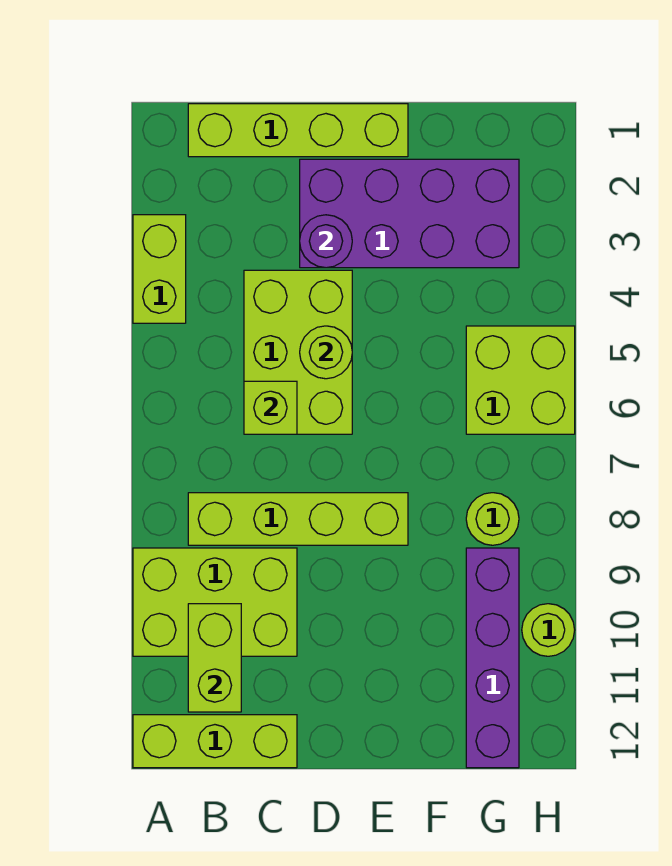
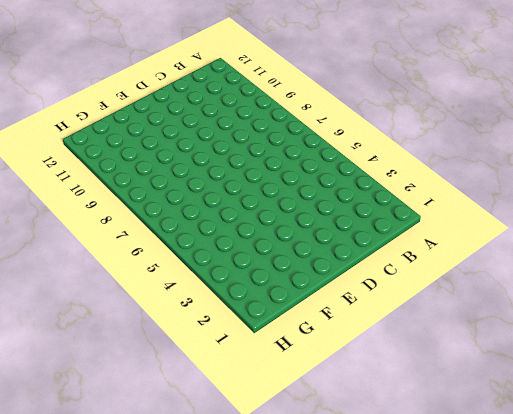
none -> lime brick A3:A4 level 1
none -> lime brick A9:C10 level 1
none -> lime brick A12:C12 level 1

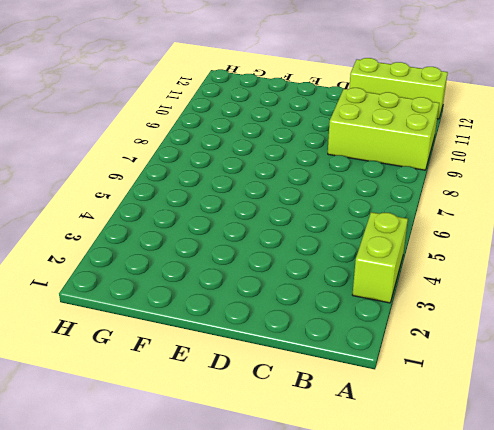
none -> lime brick B1:E1 level 1
none -> lime brick B8:E8 level 1
none -> lime brick C4:D6 level 1

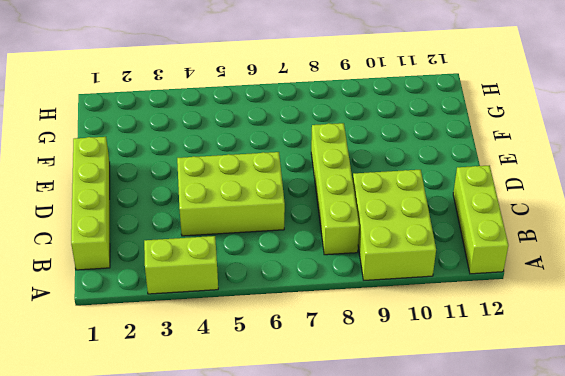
none -> purple brick D2:G3 level 1
none -> lime brick G5:H6 level 1
none -> lime round brick G8 level 1

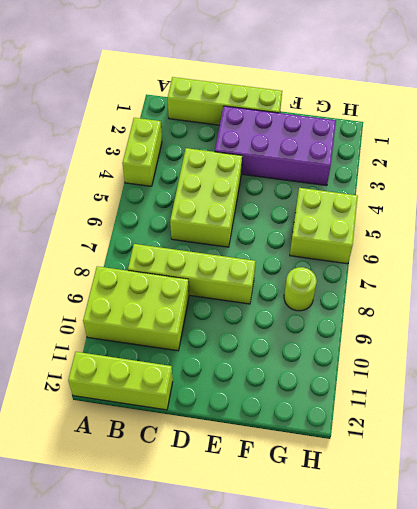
none -> purple brick G9:G12 level 1
none -> lime round brick H10 level 1
none -> lime brick B10:B11 level 2

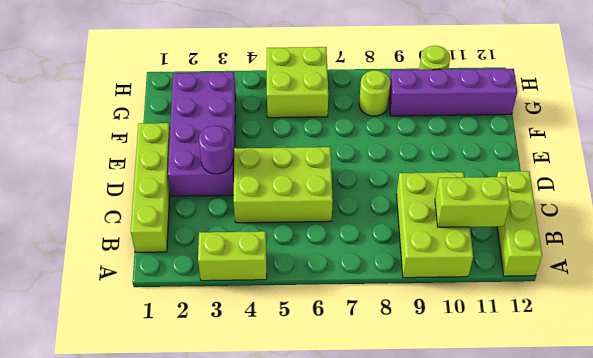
none -> lime brick B8:E8 level 1
none -> lime brick C6 level 2
none -> lime round brick D5 level 2

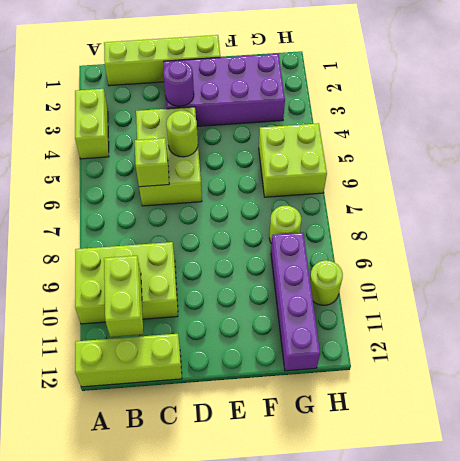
none -> lime brick B8:E8 level 1

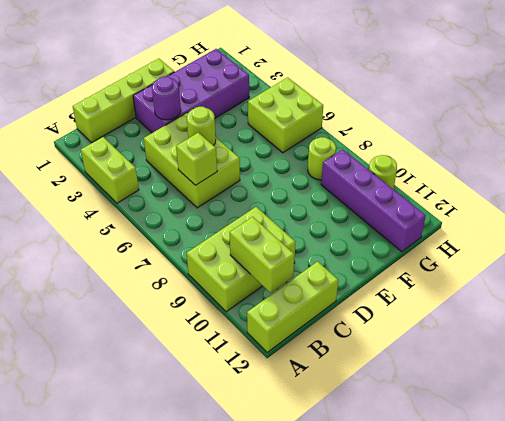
none -> lime brick B8:E8 level 1

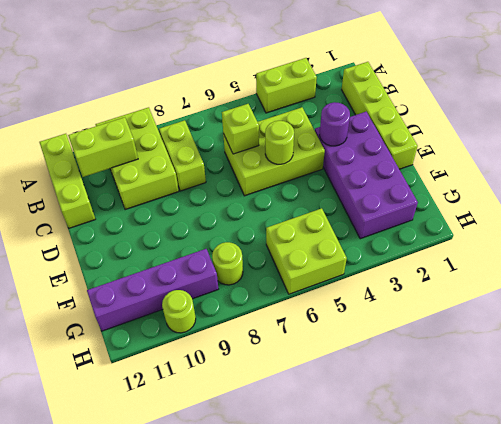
lime brick B8:C8 level 1 -> lime brick B8:E8 level 1

